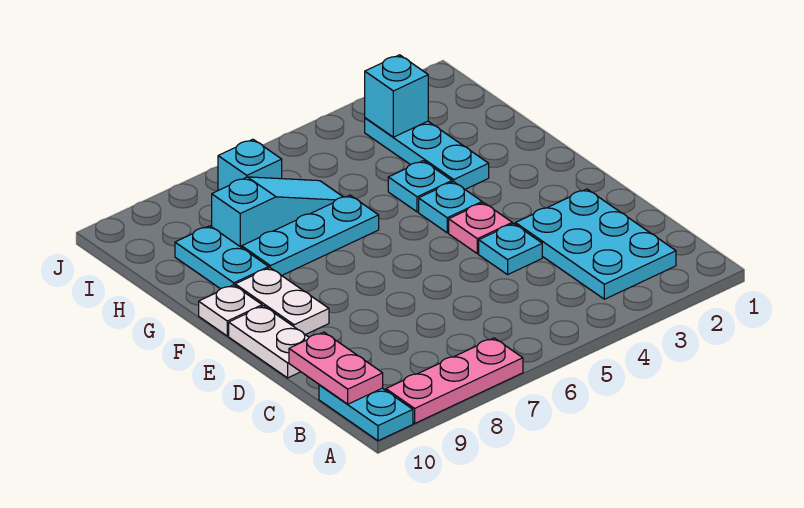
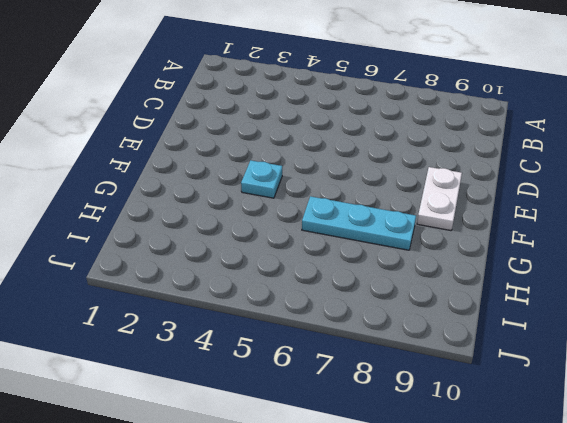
none -> pink plate A7:A9 level 1
none -> cyan plate A10:B10 level 1
none -> cyan plate B2:D3 level 1

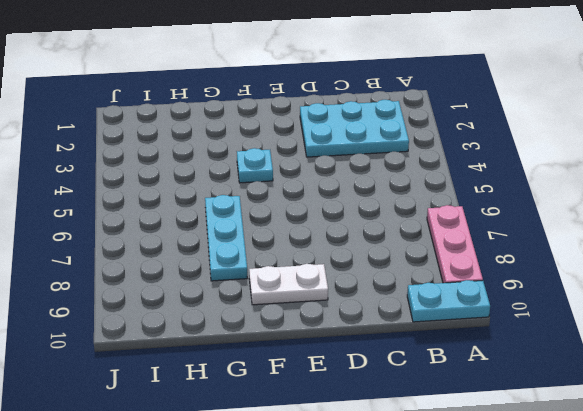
none -> cyan plate D4 level 1
none -> white plate D10:E10 level 1
none -> pink plate E4 level 1

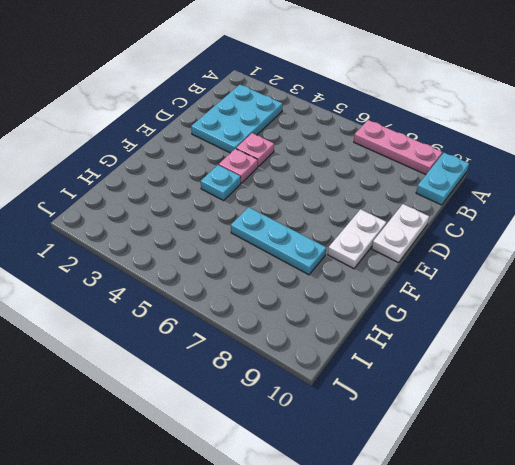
pink plate D4 level 1 -> cyan plate D4 level 1
none -> white plate F10 level 1
none -> cyan plate G3:I3 level 1
none -> cyan plate G4 level 1

